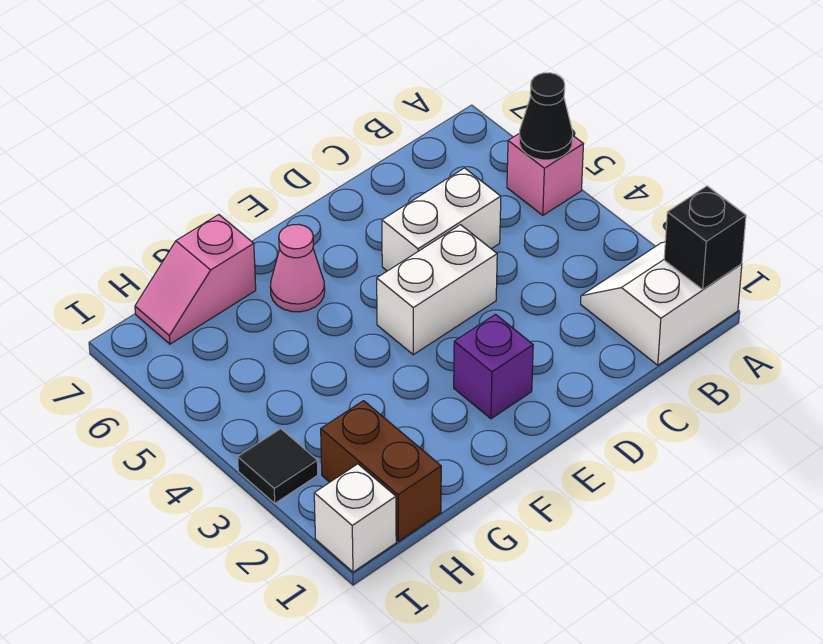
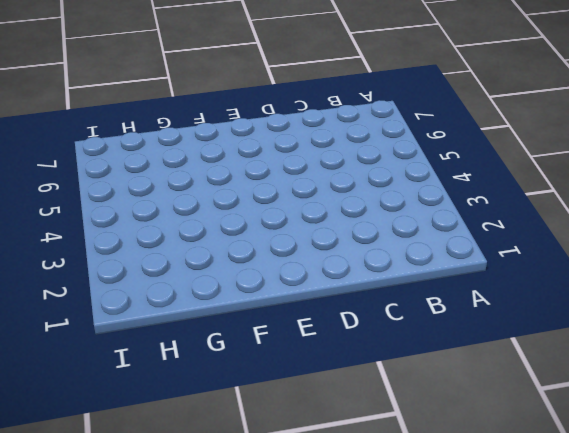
none -> white slope A1:B2 level 1 top 1
none -> pink brick A5 level 1
none -> white brick C5:D5 level 1

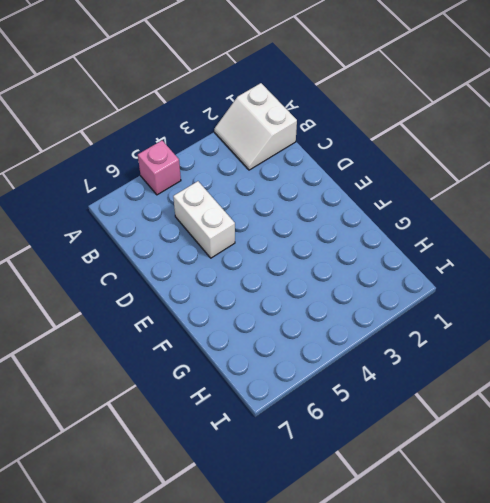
none -> white brick D4:E4 level 1
none -> purple brick E2 level 1
none -> pink cone F6 level 1

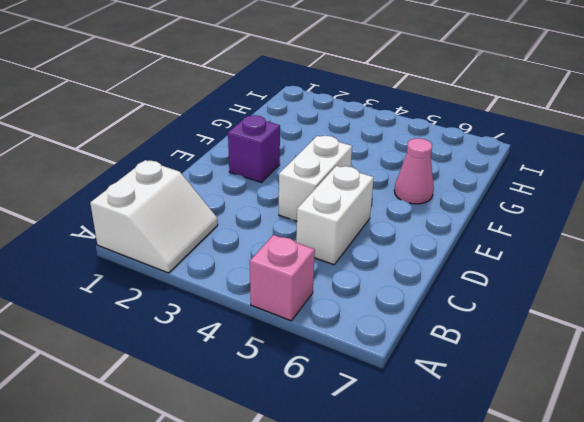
none -> pink slope G7:H7 level 1 top G
none -> brown brick H1:H2 level 1
none -> white brick I1 level 1

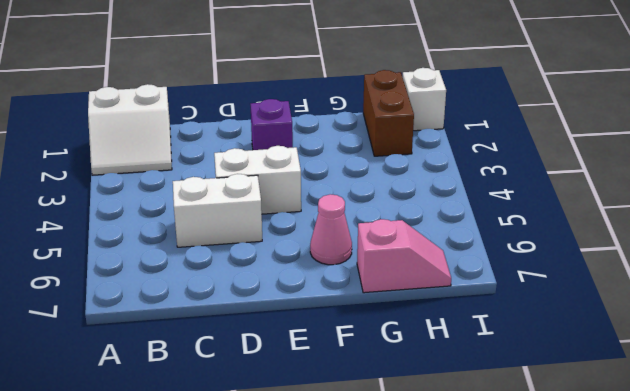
none -> pink brick A5 level 1
none -> black tile I3 level 1
none -> black brick A1 level 2

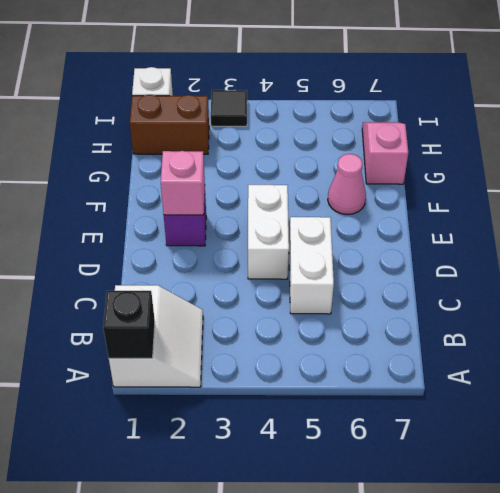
pink brick E2 level 2 -> pink brick A5 level 1
none -> black cone A5 level 2

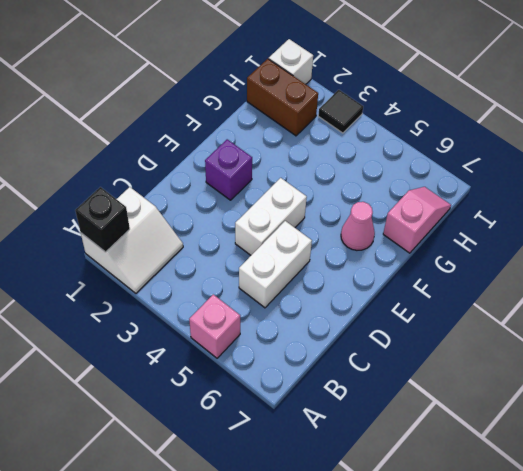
none -> black cone A5 level 2

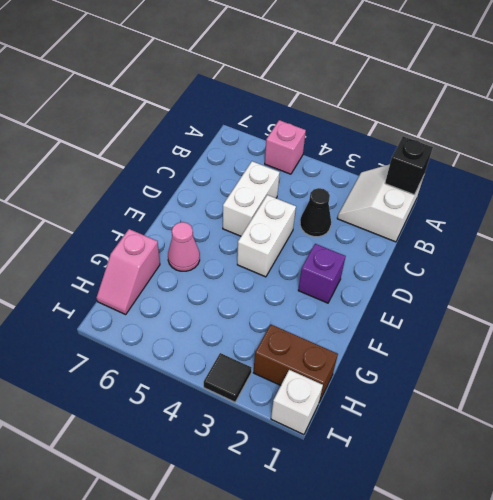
black cone C3 level 1 -> black cone A5 level 2

